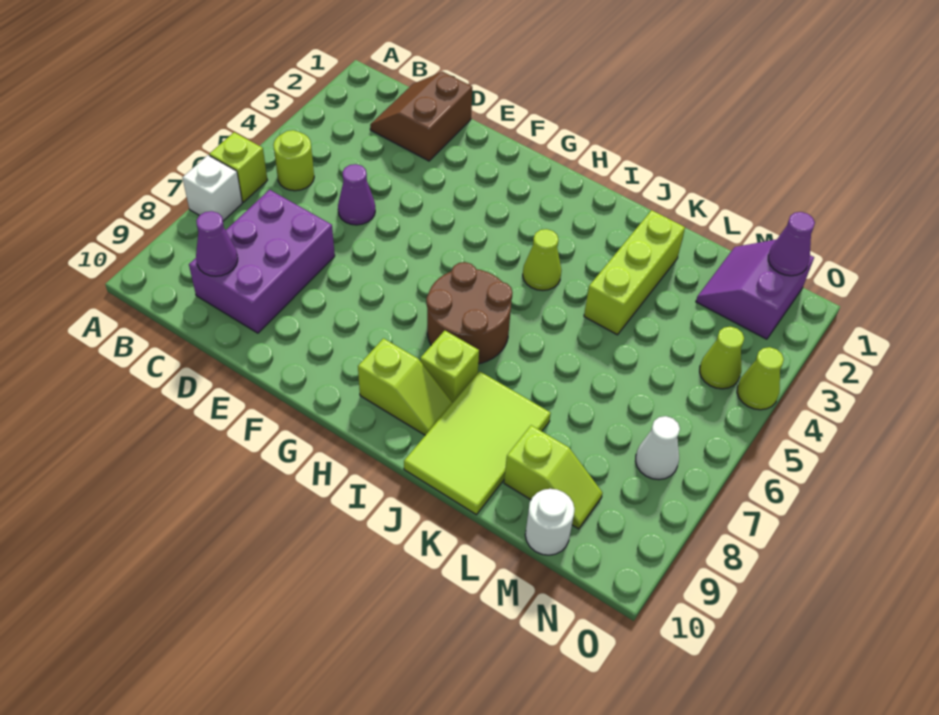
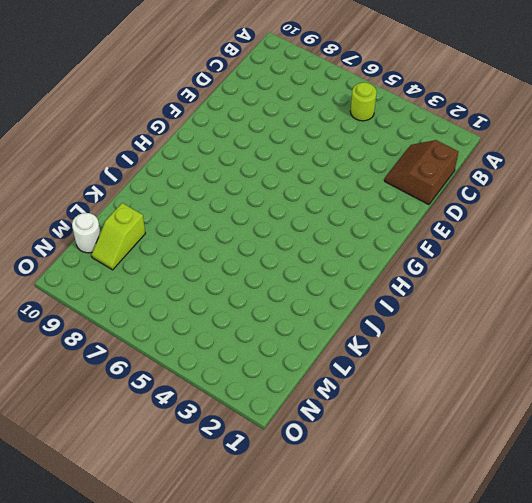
brown slope C1:D2 level 1 top 1 -> brown slope C1:D2 level 1 top D
none -> lime brick A6 level 1
none -> white brick A7 level 1
none -> purple brick C7:D9 level 1

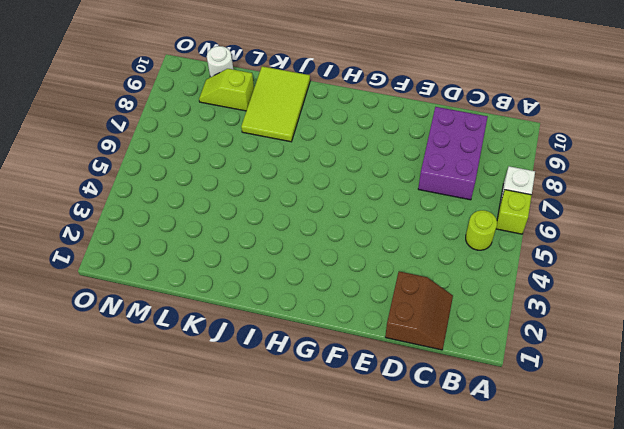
none -> purple cone D5 level 1
none -> brown round brick H6:I7 level 1
none -> lime slope H9:I9 level 1 top H

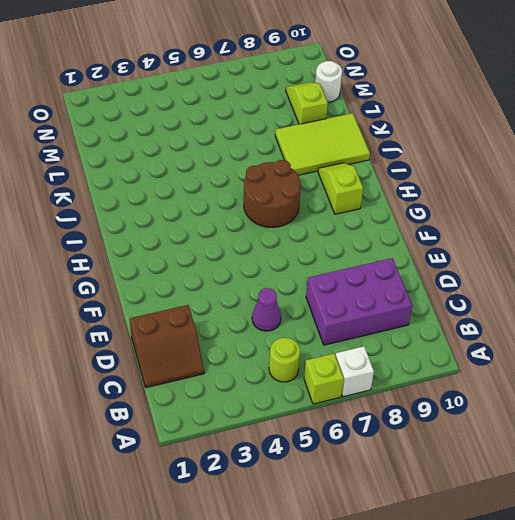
none -> lime cone I4 level 1
none -> lime brick I8 level 1
none -> lime brick K2:K4 level 1

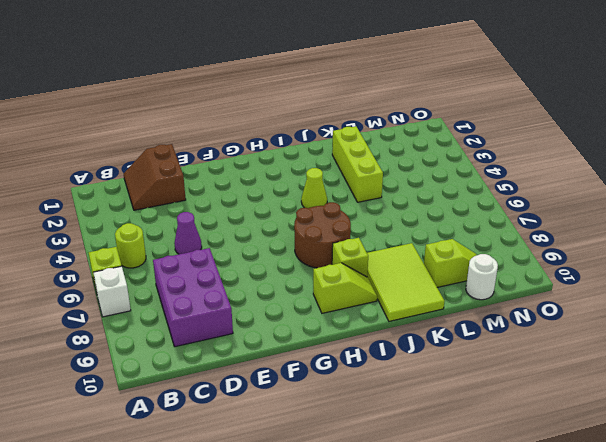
none -> purple slope M1:N2 level 1 top N
none -> lime cone N4 level 1
none -> white cone N7 level 1

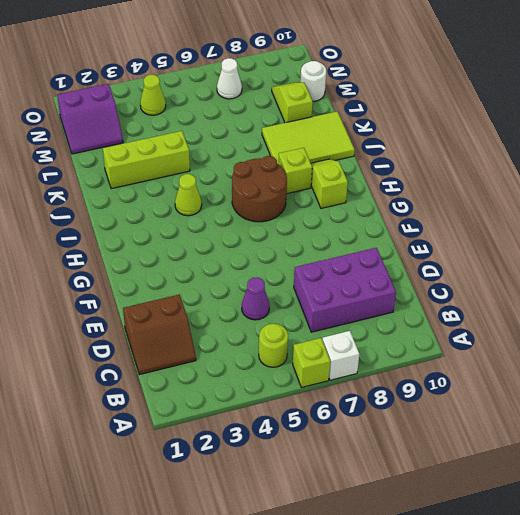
none -> lime cone O4 level 1
none -> purple cone C9 level 2
none -> purple cone N1 level 2

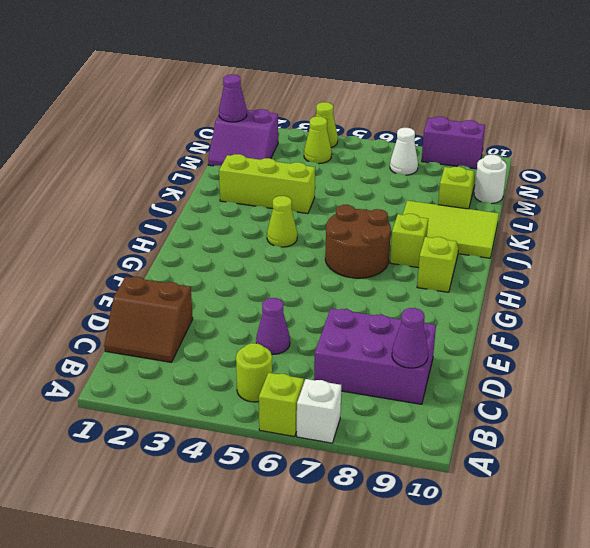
purple brick O8:O9 level 1 -> none

